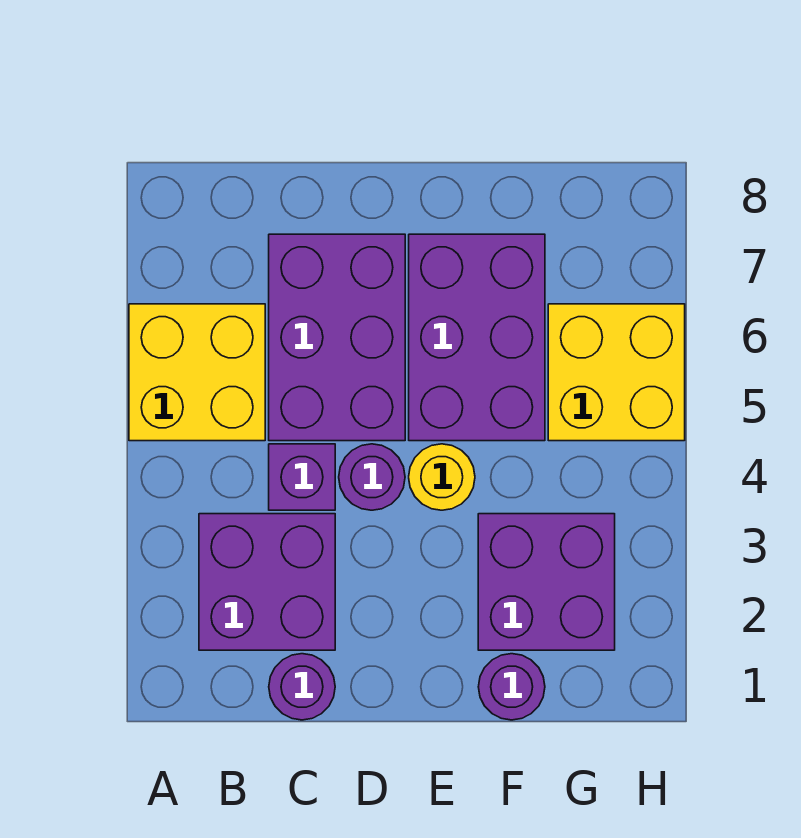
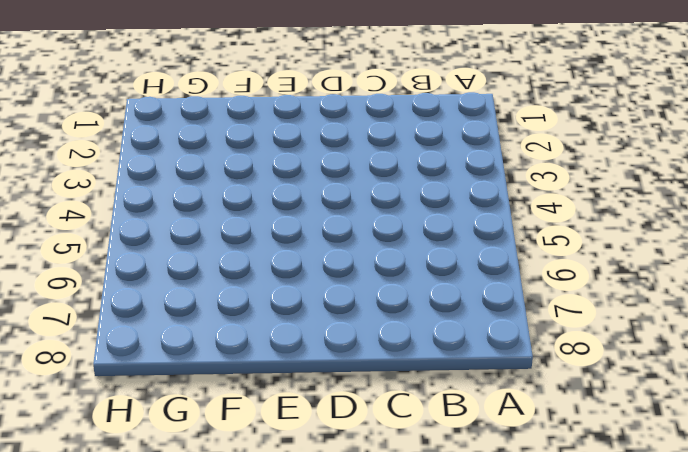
none -> yellow brick A5:B6 level 1
none -> purple brick B2:C3 level 1

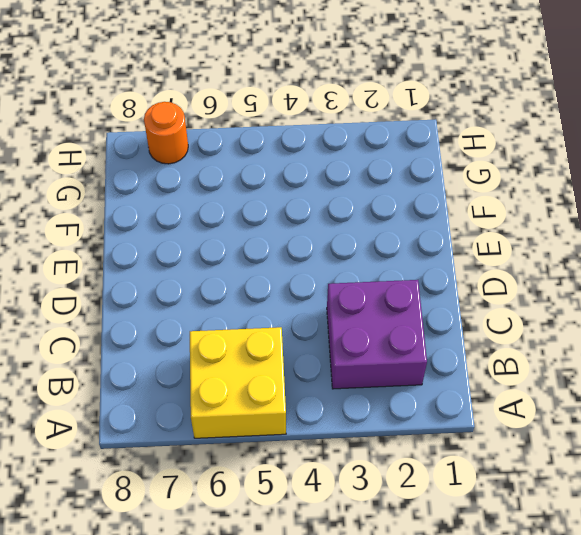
orange round brick H7 level 1 -> none
none -> purple round brick C1 level 1
none -> purple brick C4 level 1

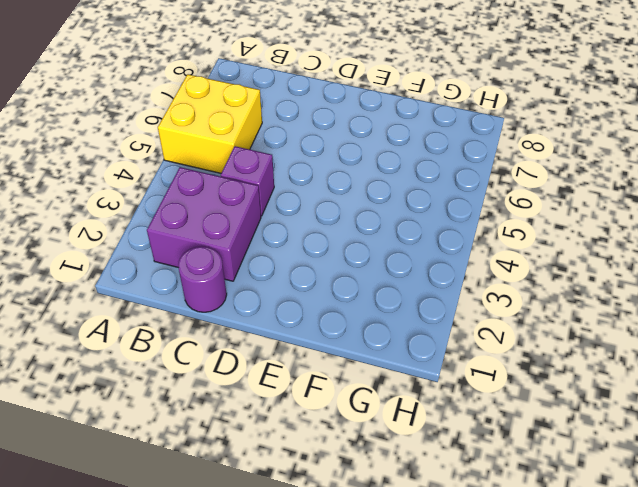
none -> purple brick C5:D7 level 1
none -> purple round brick D4 level 1

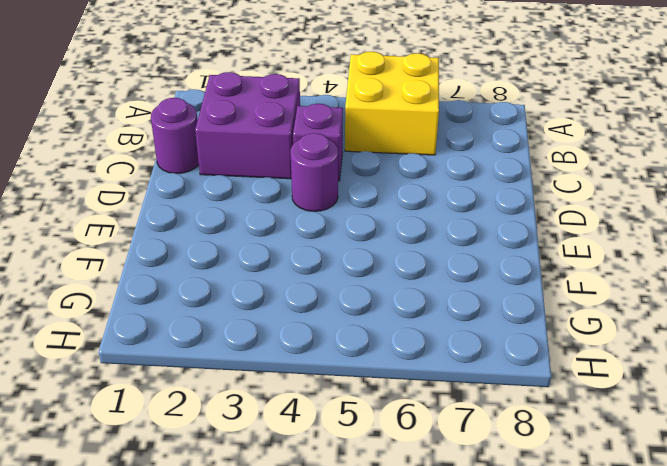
none -> purple brick C5:D7 level 1
none -> yellow round brick E4 level 1

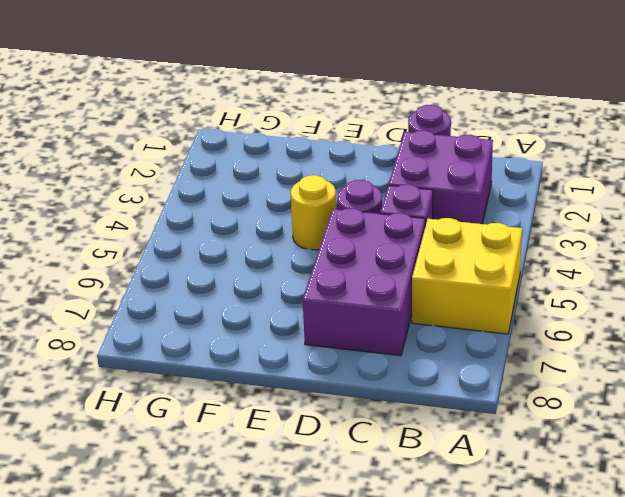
none -> purple brick E5:F7 level 1
none -> purple round brick F1 level 1

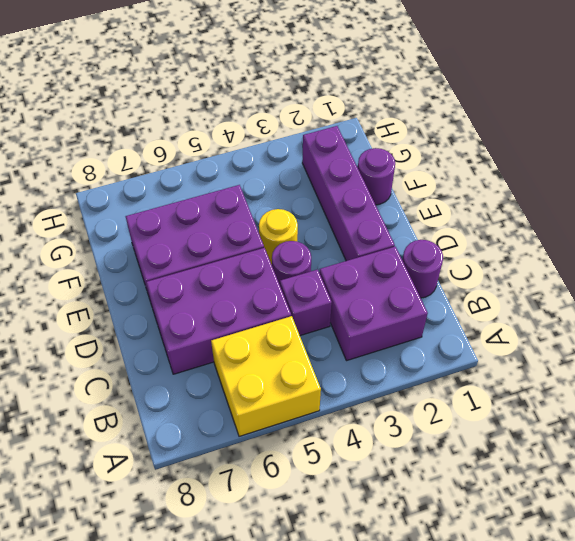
purple brick D2:G2 level 1 -> purple brick F2:G3 level 1
none -> yellow brick G5:H6 level 1

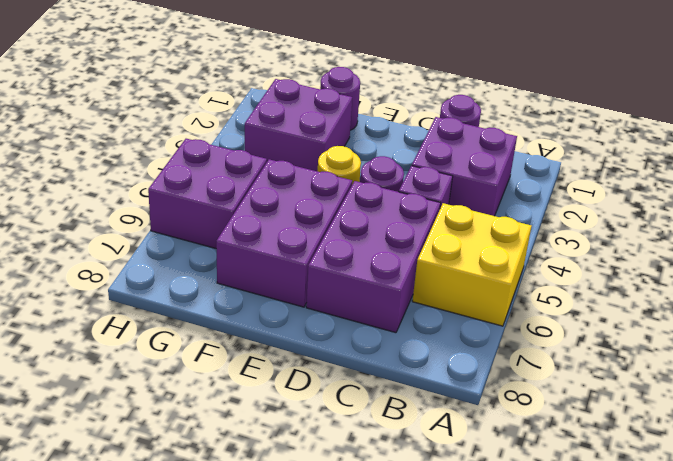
purple brick G5:H6 level 1 -> yellow brick G5:H6 level 1

